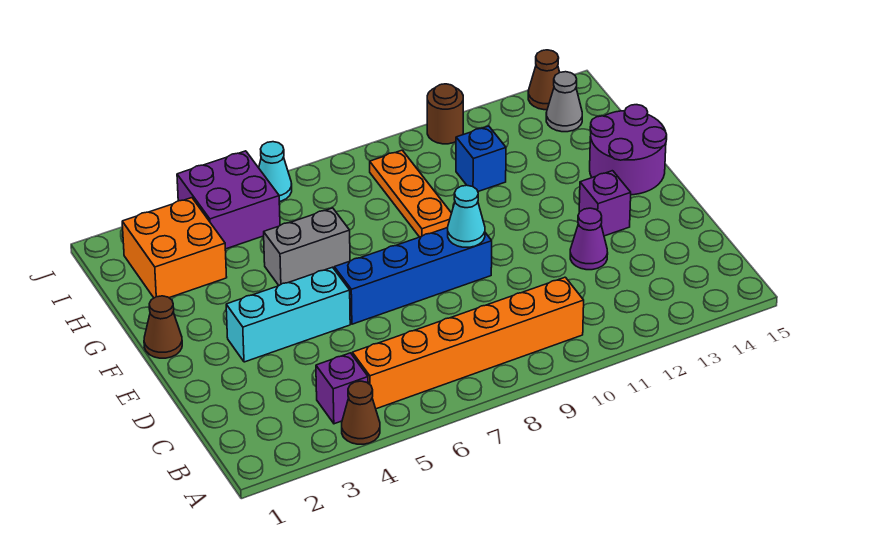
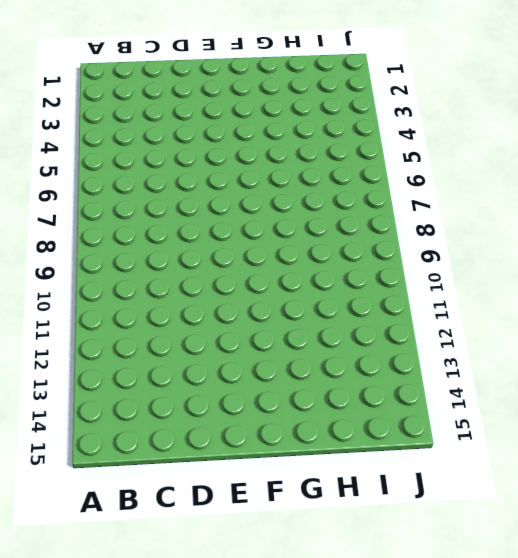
none -> brown cone A4 level 1
none -> purple brick B4 level 1
none -> orange brick B5:B10 level 1

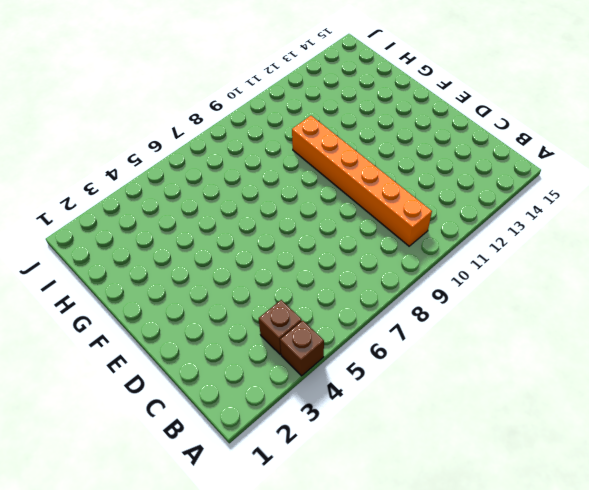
brown brick A4 level 1 -> brown cone A4 level 1
brown brick B4 level 1 -> purple brick B4 level 1
orange brick B10:G10 level 1 -> orange brick B5:B10 level 1
none -> purple cone D12 level 1
none -> cyan brick E3:E5 level 1
none -> blue brick E6:E9 level 1

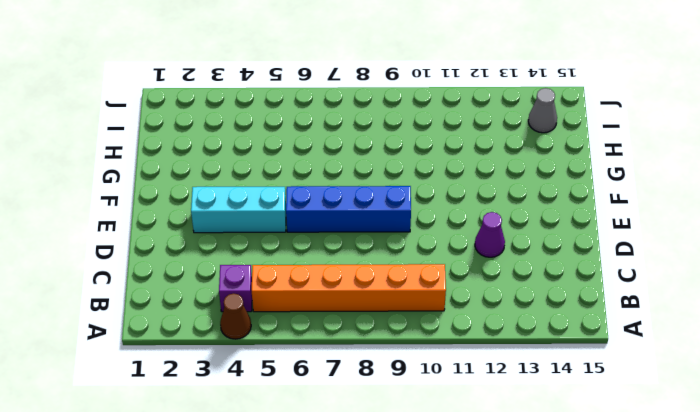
none -> purple brick E13 level 1
none -> brown cone F1 level 1
none -> purple round brick F14:G15 level 1

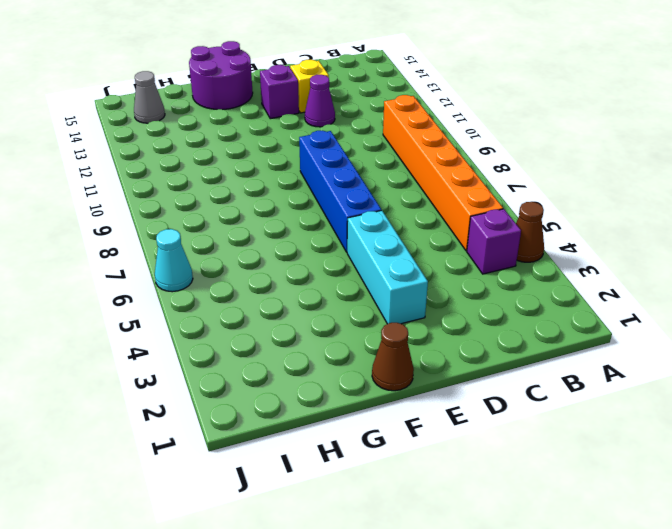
yellow brick D13 level 1 -> none
none -> grey brick G5:G6 level 1
none -> orange plate G9:I9 level 1
none -> orange brick H2:I3 level 1

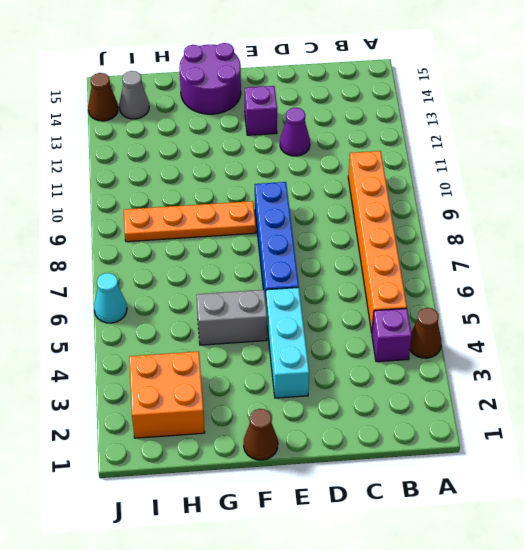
grey brick F5:G5 level 1 -> grey brick G5:G6 level 1
orange plate F9:I9 level 1 -> orange plate G9:I9 level 1
none -> blue brick H11 level 1
none -> purple brick I4:J5 level 1
none -> brown round brick J11 level 1

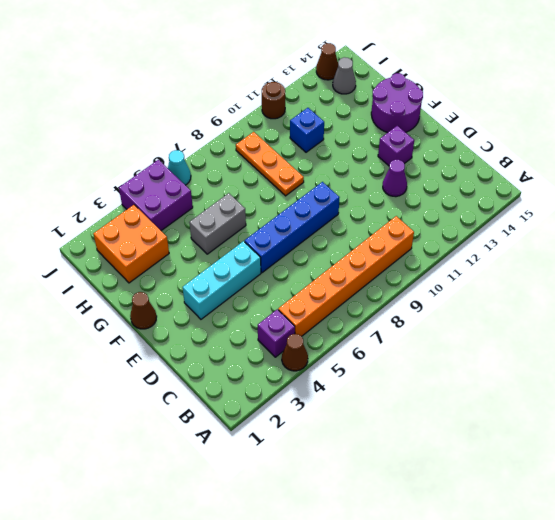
none -> cyan cone E9 level 2

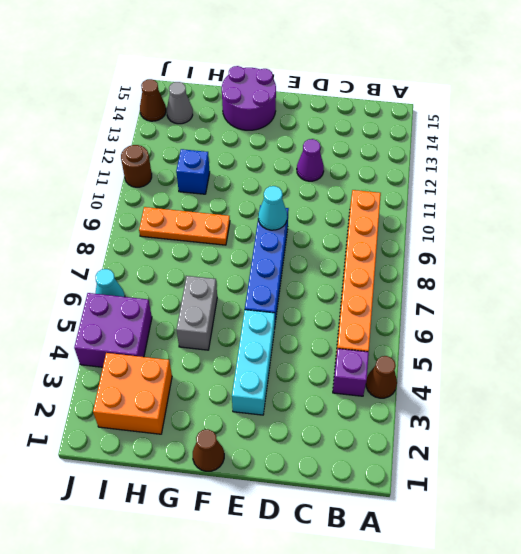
none -> purple brick E13 level 1

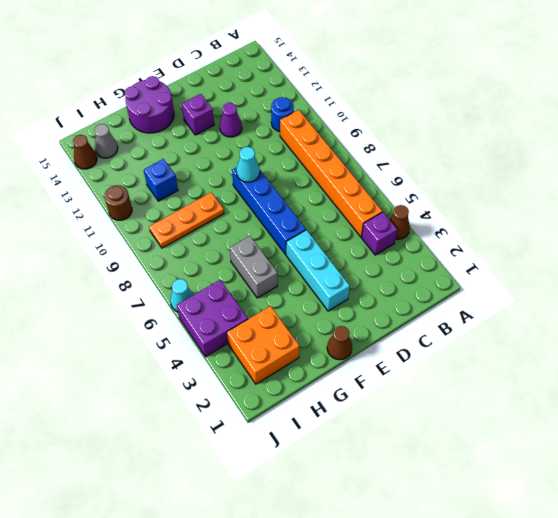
blue round brick B11 level 1 -> none

